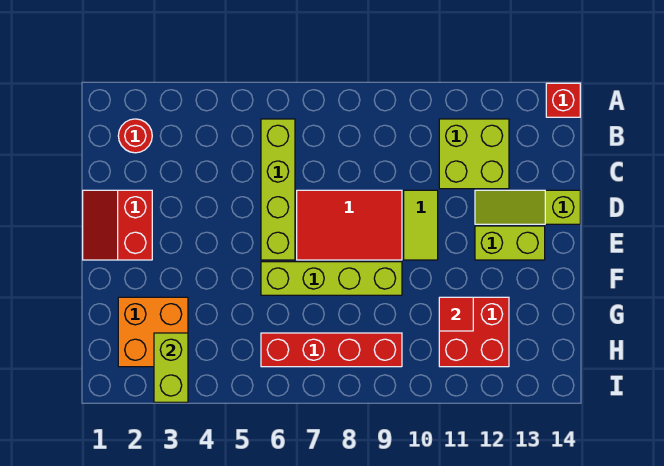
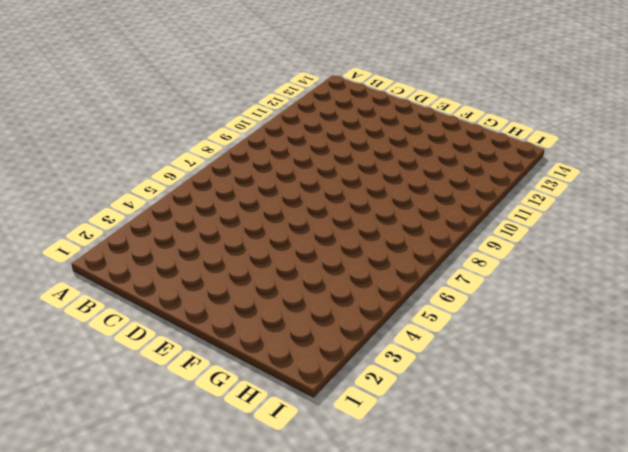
none -> red brick A14 level 1
none -> red round brick B2 level 1
none -> lime brick B6:E6 level 1

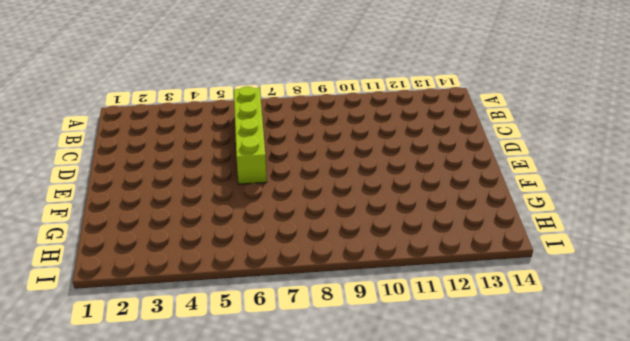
none -> red brick A14 level 1
none -> red round brick B2 level 1
none -> lime brick B11:C12 level 1

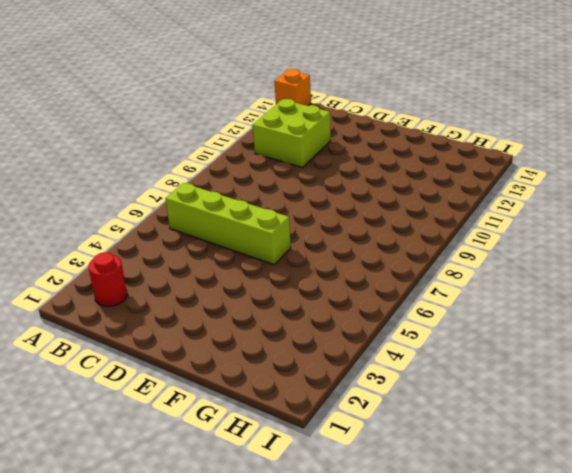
orange brick A14 level 1 -> red brick A14 level 1
none -> red slope D1:E2 level 1 top 2
none -> red tile D7:E9 level 1
none -> lime tile D10:E10 level 1

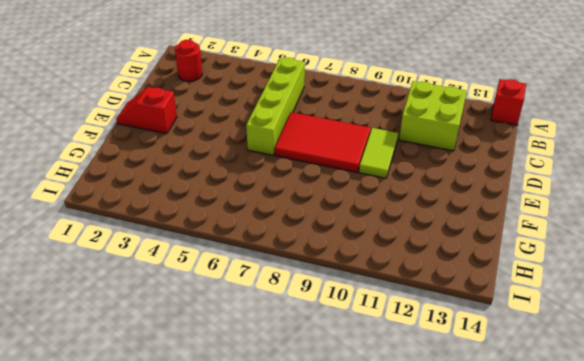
red slope E1:E2 level 1 top 2 -> red slope D1:E2 level 1 top 2
none -> lime slope D12:D14 level 1 top 14
none -> lime brick E12:E13 level 1
none -> lime brick F6:F9 level 1

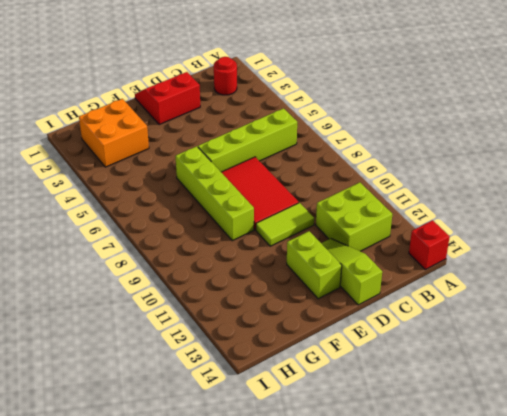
none -> red brick G11:H12 level 1
none -> red brick H6:H9 level 1
none -> red tile G11 level 2

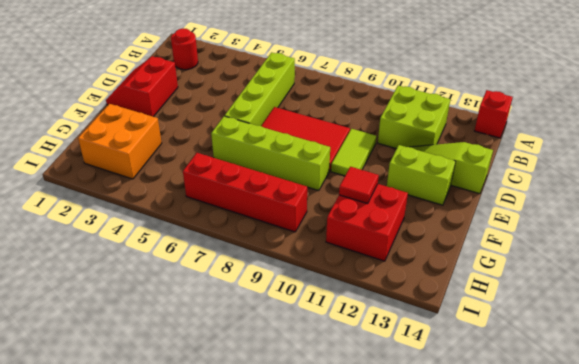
none -> lime brick H3:I3 level 2

